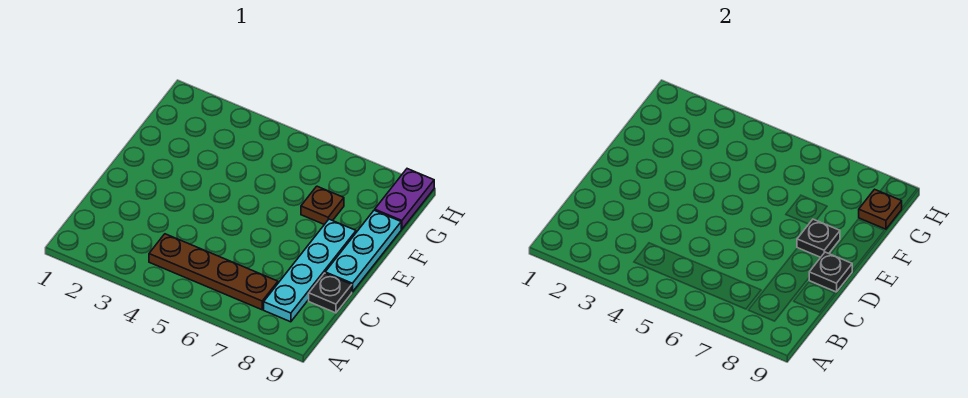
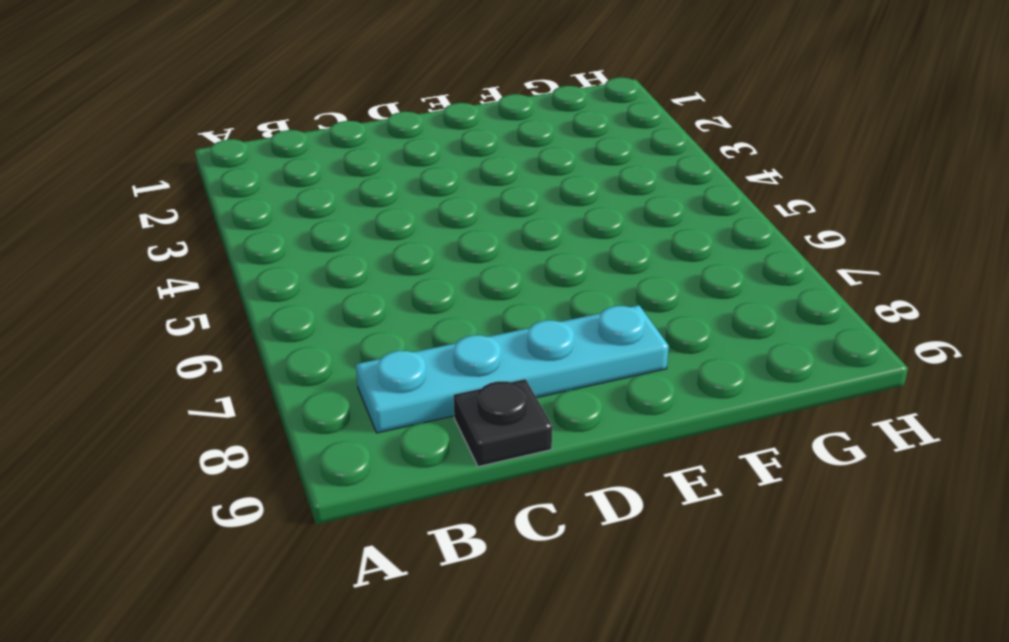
none -> brown plate B4:B7 level 1
none -> cyan plate D9:F9 level 1

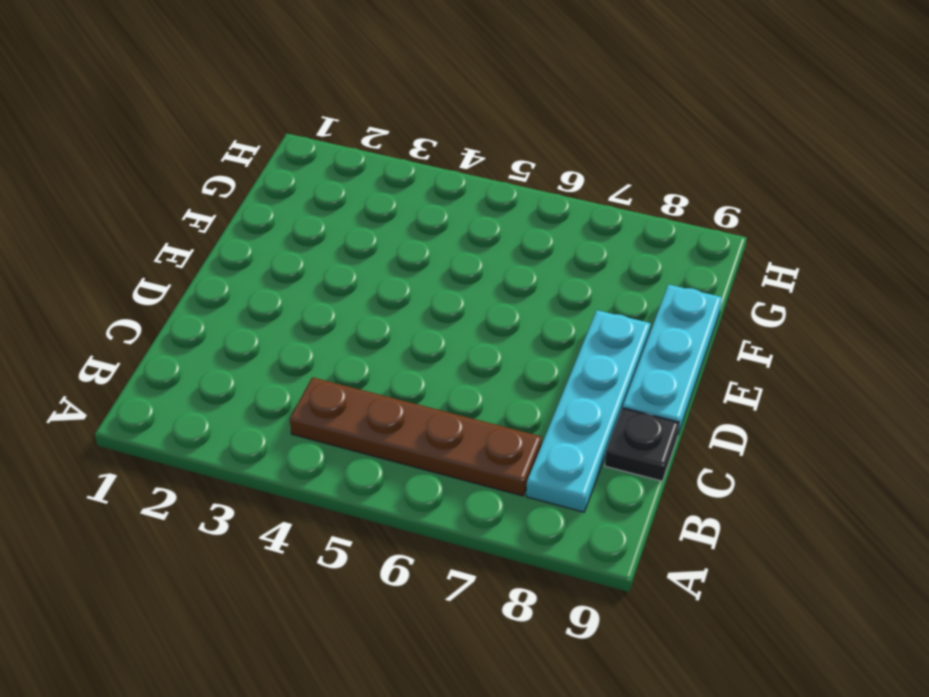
none -> brown plate F7 level 1
none -> purple plate G9:H9 level 1

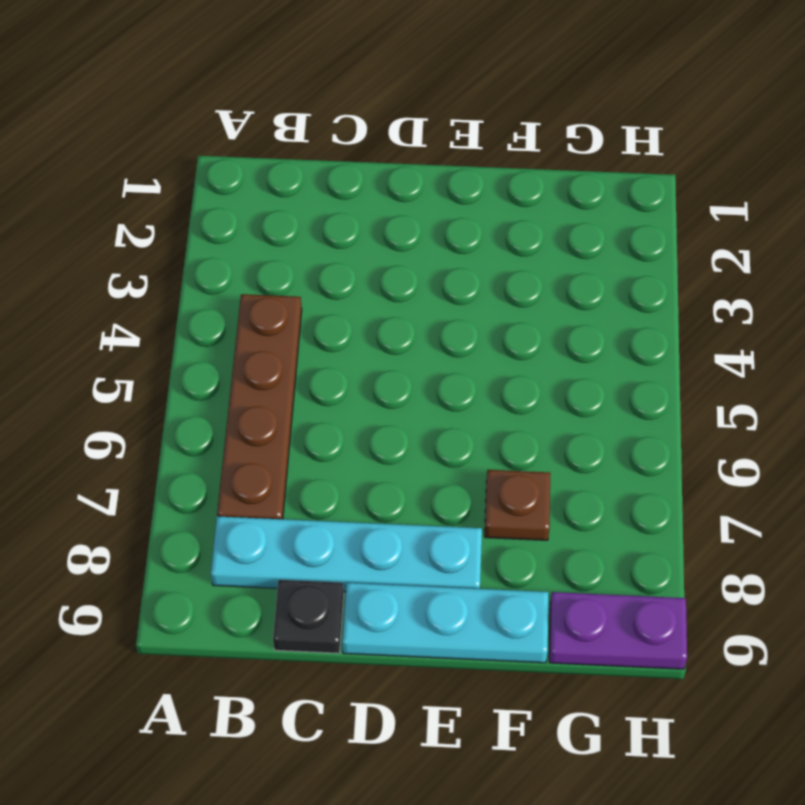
none -> black plate D9 level 2
none -> black plate E8 level 2

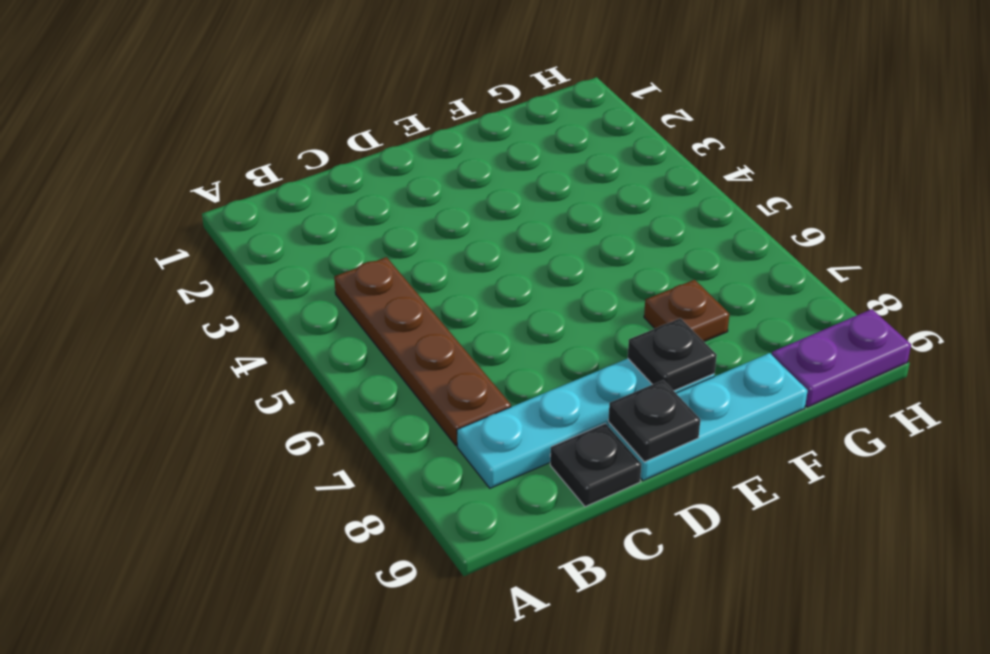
none -> brown plate G9 level 2

